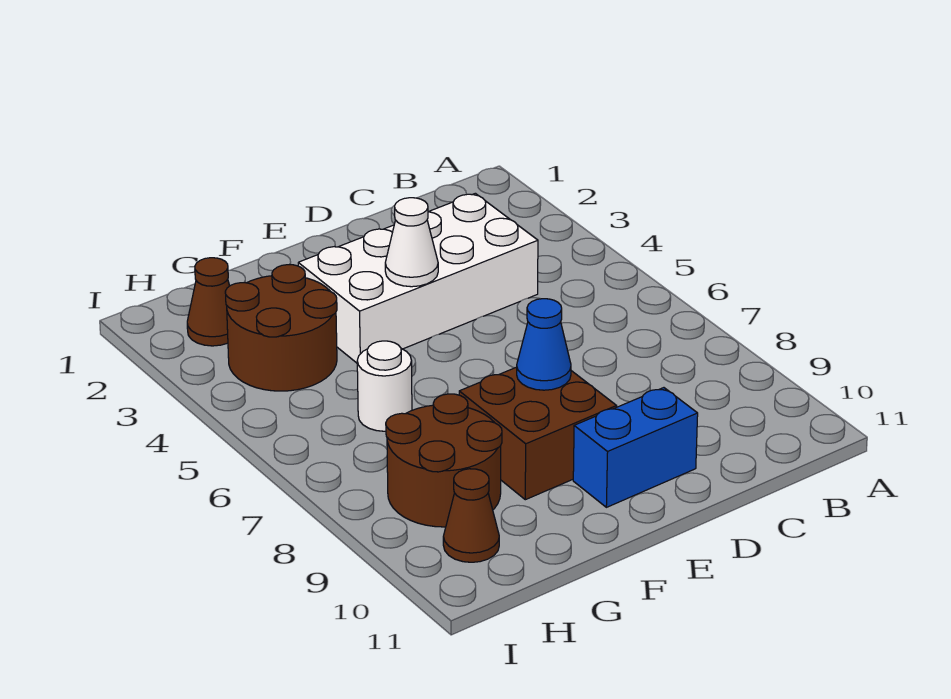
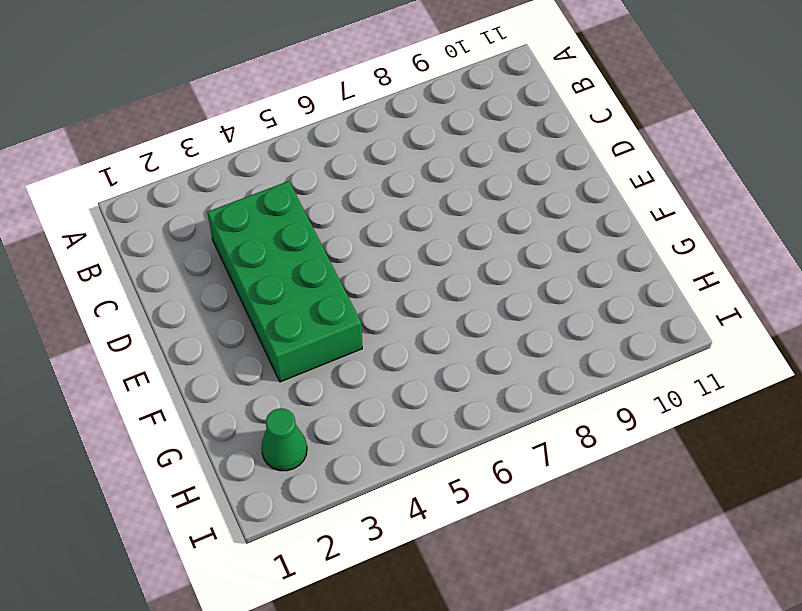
green brick C3:F4 level 1 -> white brick C3:F4 level 1
green cone H2 level 1 -> brown cone H2 level 1
none -> blue brick D10:E10 level 1
none -> brown brick E8:F9 level 1

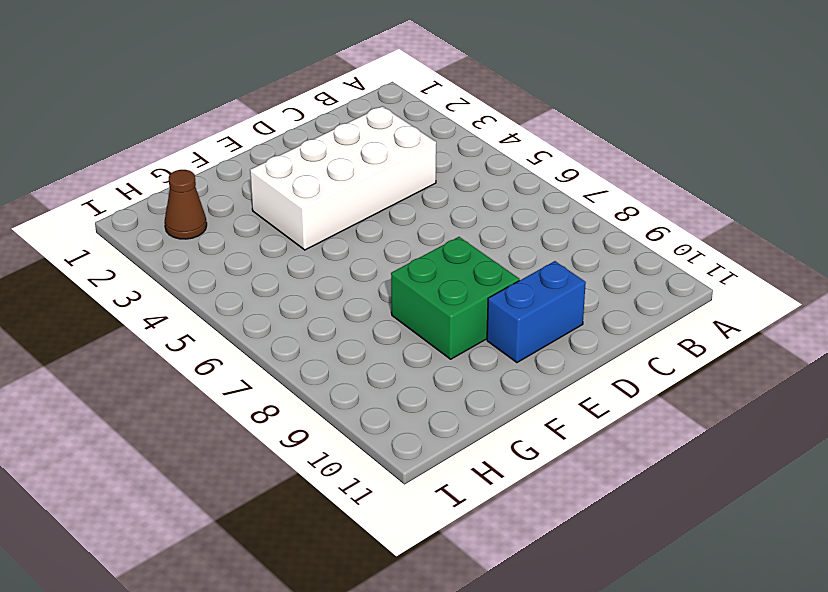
green brick E8:F9 level 1 -> brown brick E8:F9 level 1
none -> brown round brick G3:H4 level 1
none -> white round brick G6 level 1

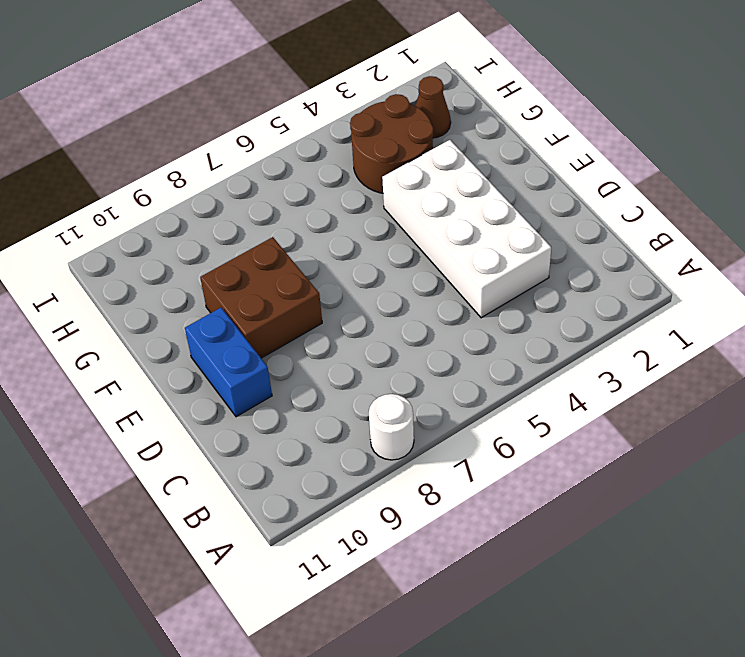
white round brick A8 level 1 -> white round brick G6 level 1
none -> brown round brick G8:H9 level 1
none -> brown cone H10 level 1

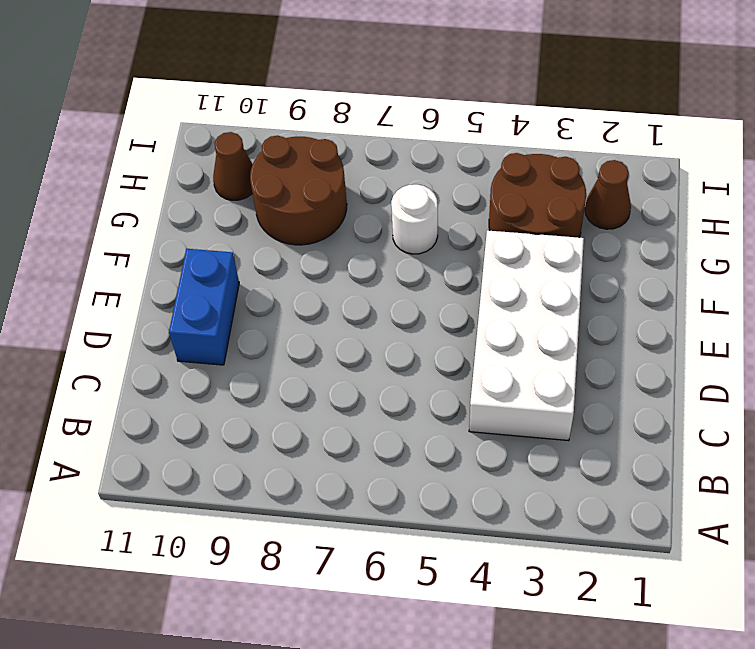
none -> brown brick E8:F9 level 1
none -> white cone E4 level 2

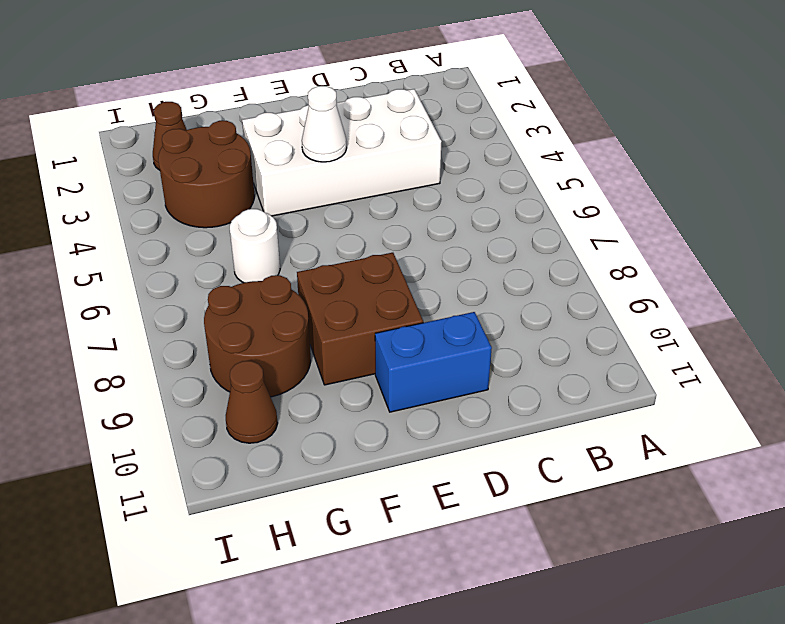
none -> blue cone E8 level 2

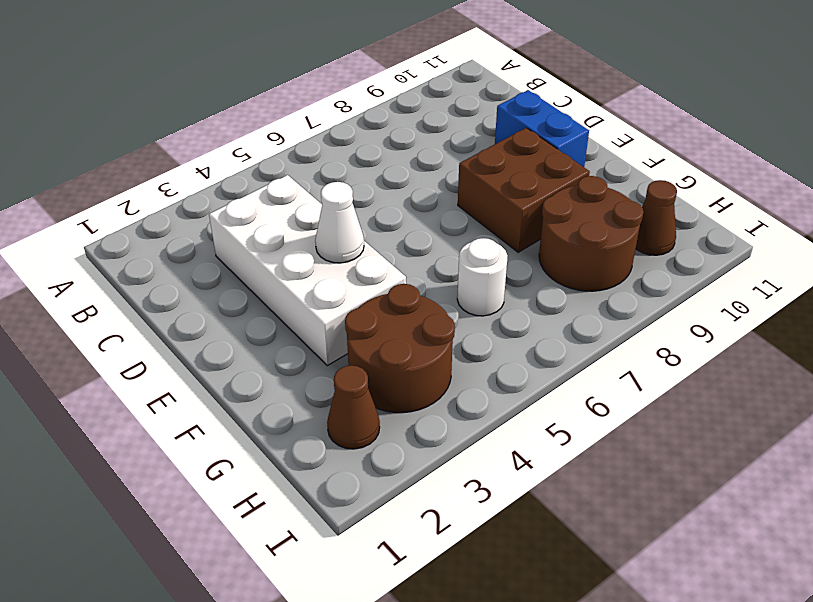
none -> blue cone E8 level 2

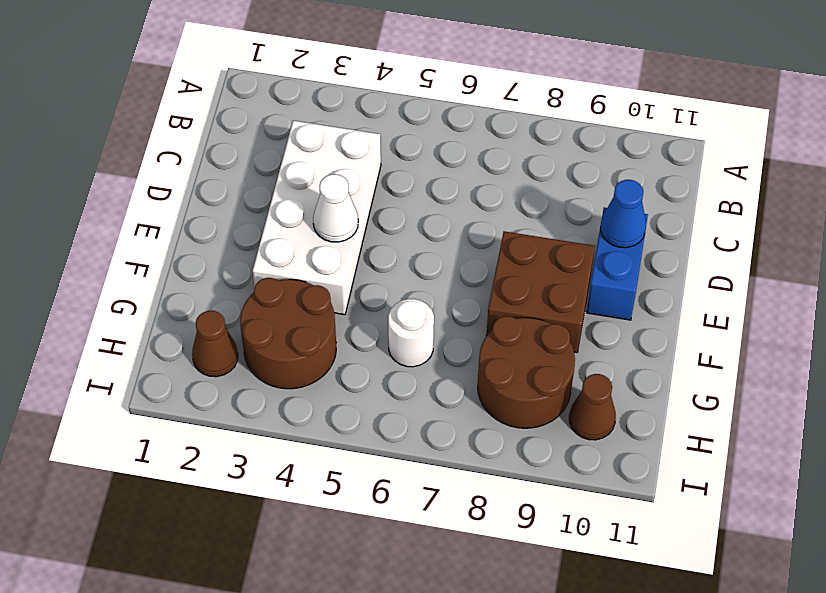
blue cone D10 level 2 -> blue cone E8 level 2

